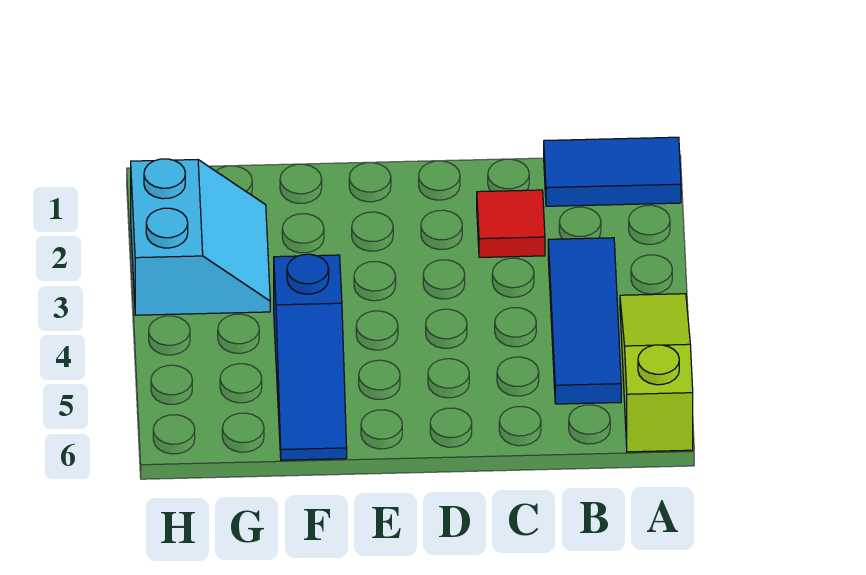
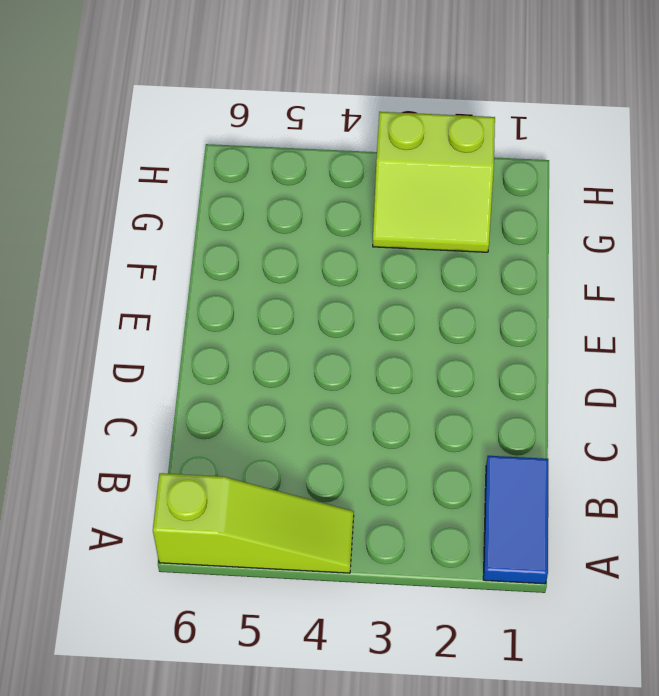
lime slope G2:H3 level 1 top H -> cyan slope G2:H3 level 1 top H
none -> blue tile B3:B5 level 1
none -> red tile C2 level 1

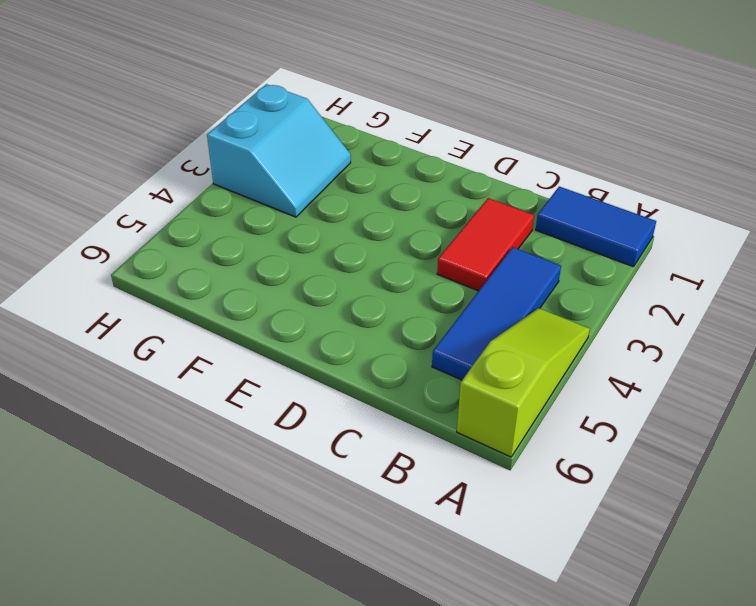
red tile C2:C3 level 1 -> red tile C2 level 1
none -> blue slope F4:F6 level 1 top 4

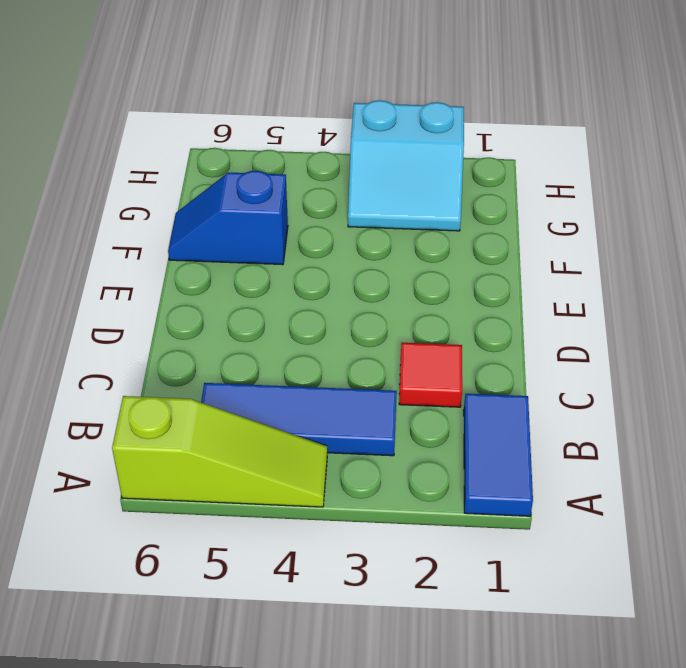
blue slope F5:F6 level 1 top 5 -> blue slope F4:F6 level 1 top 4

